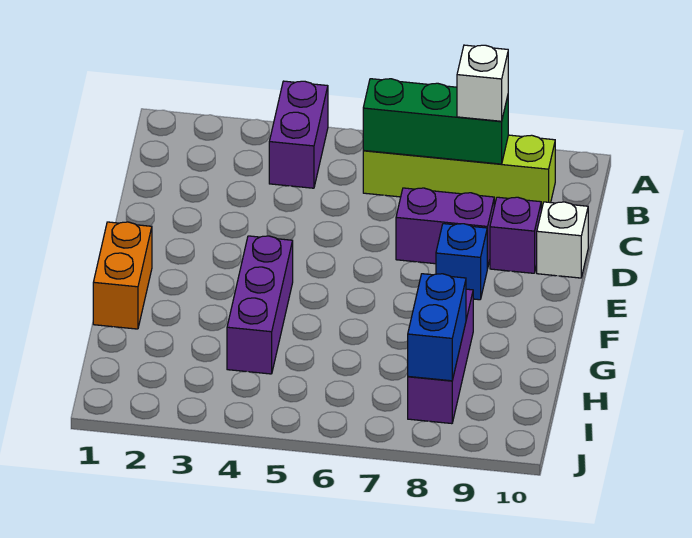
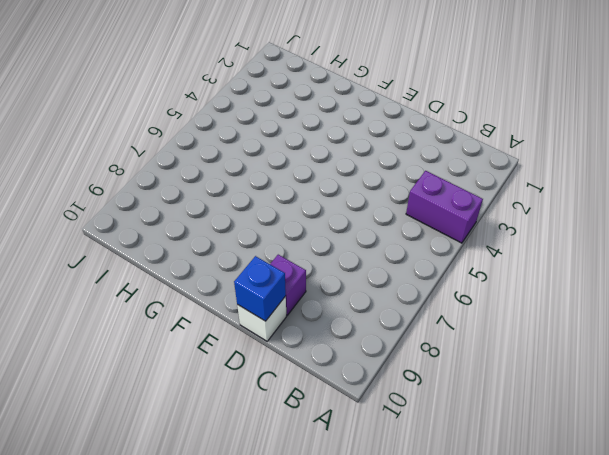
blue brick D10 level 2 -> blue brick E8 level 1
none -> lime brick B6:B9 level 1
none -> purple brick D7:D8 level 1
none -> orange brick F1:G1 level 1

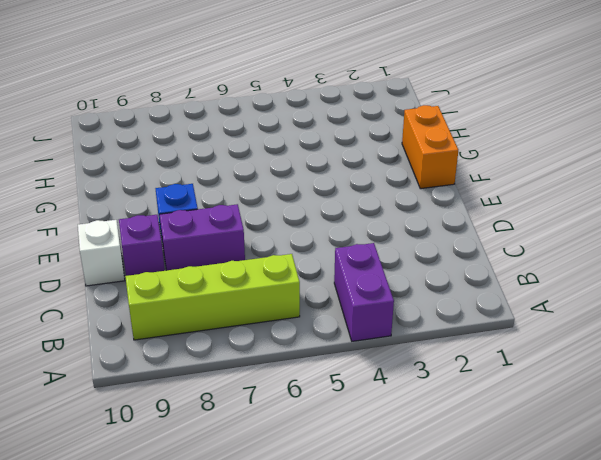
none -> purple brick F4:H4 level 1
none -> purple brick G8:I8 level 1
none -> green brick B6:B8 level 2

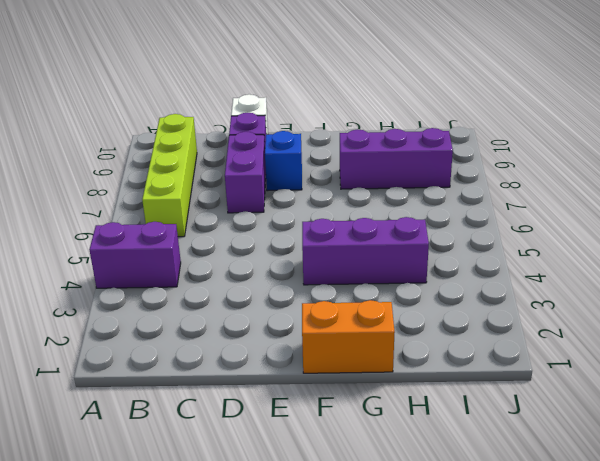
none -> green brick B6:B8 level 2
none -> blue brick H8:I8 level 2
none -> white brick B8 level 3

